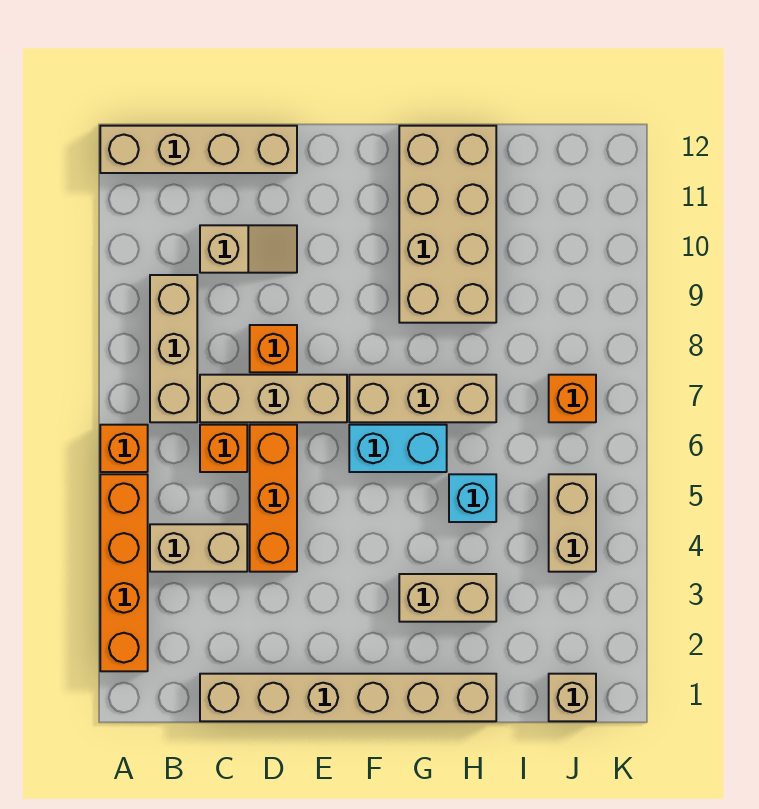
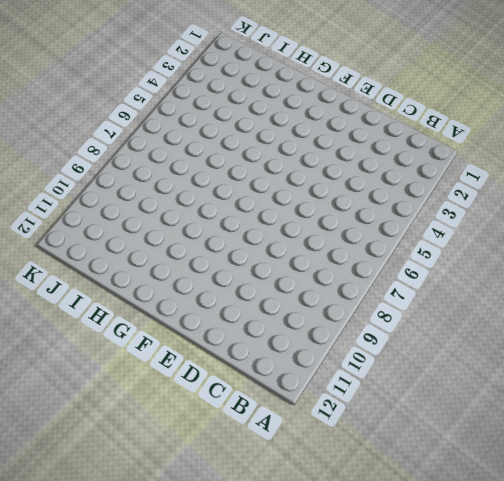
none -> orange brick A2:A5 level 1
none -> orange brick A6 level 1
none -> tan brick A12:D12 level 1

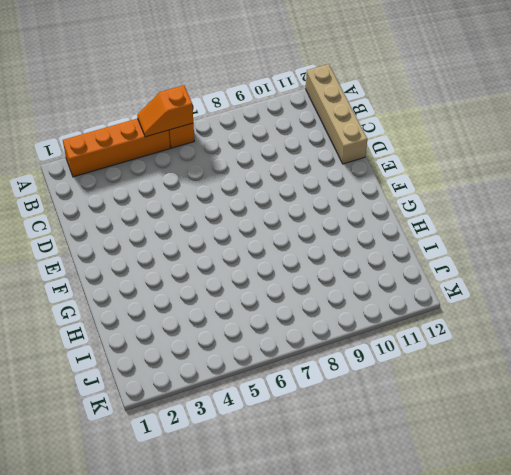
orange slope A5:A6 level 2 top 6 -> none
none -> tan brick B4:C4 level 1
none -> tan brick B7:B9 level 1
none -> tan brick C1:H1 level 1

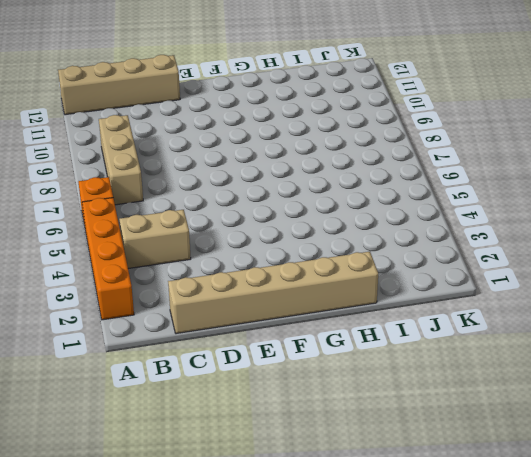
none -> orange brick C6 level 1
none -> tan brick C7:E7 level 1
none -> tan slope C10:D10 level 1 top C

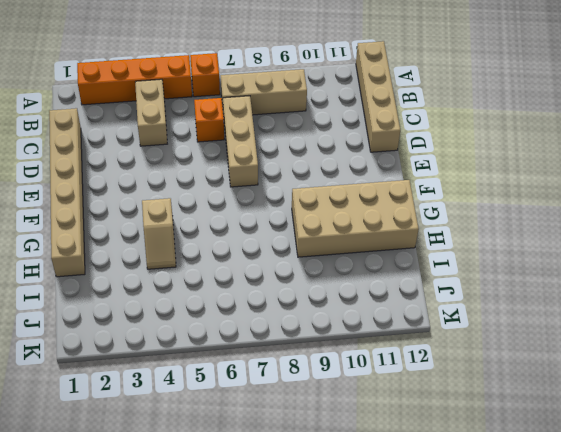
tan slope G4:H4 level 1 top G -> tan slope C10:D10 level 1 top C
none -> orange brick D4:D6 level 1
none -> orange brick D8 level 1
none -> cyan brick F6:G6 level 1

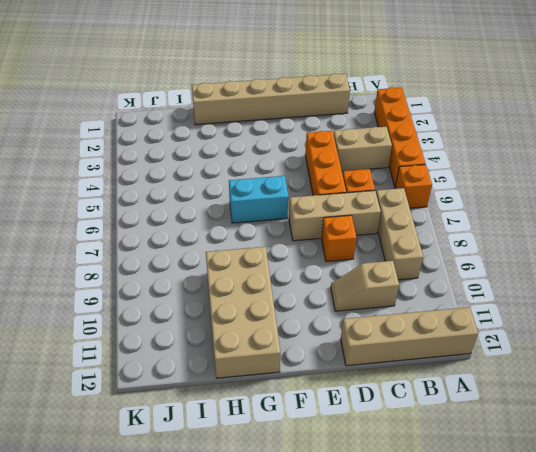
none -> tan brick F7:H7 level 1
none -> tan brick G3:H3 level 1
none -> cyan brick H5 level 1

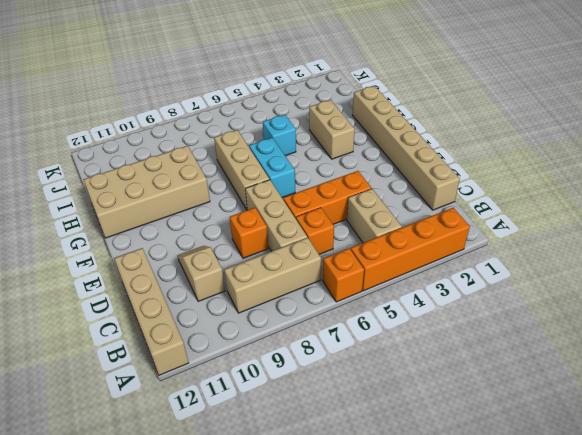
none -> tan brick J1 level 1
none -> tan brick J4:J5 level 1
none -> orange brick J7 level 1

